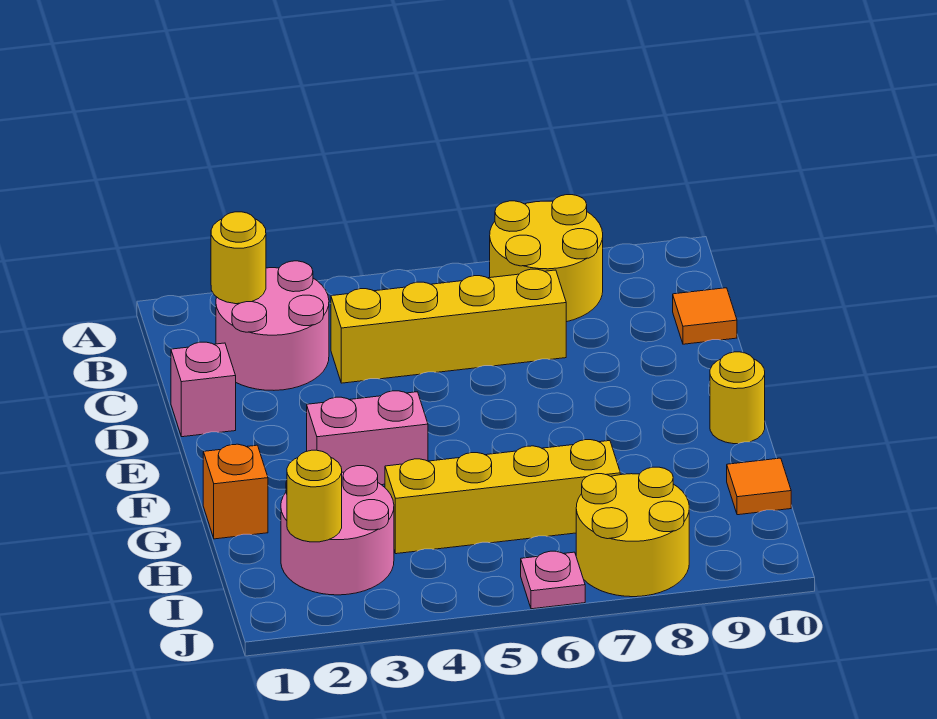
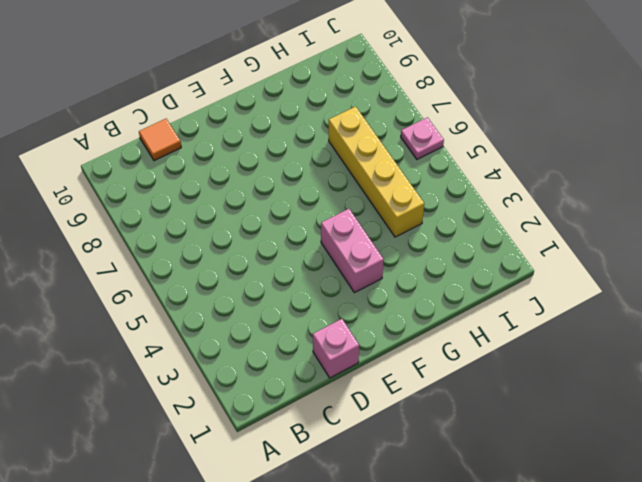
none -> yellow round brick A7:B8 level 1
none -> pink round brick B2:C3 level 1
none -> yellow brick C4:C7 level 1

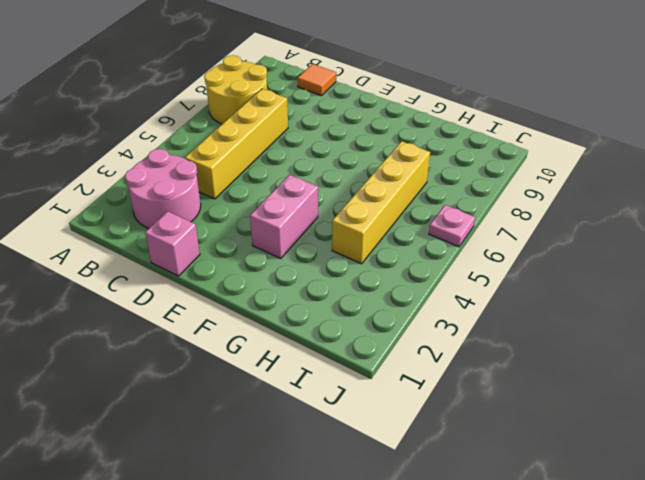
none -> yellow round brick F10 level 1
none -> orange brick G1 level 1
none -> pink round brick H2:I3 level 1

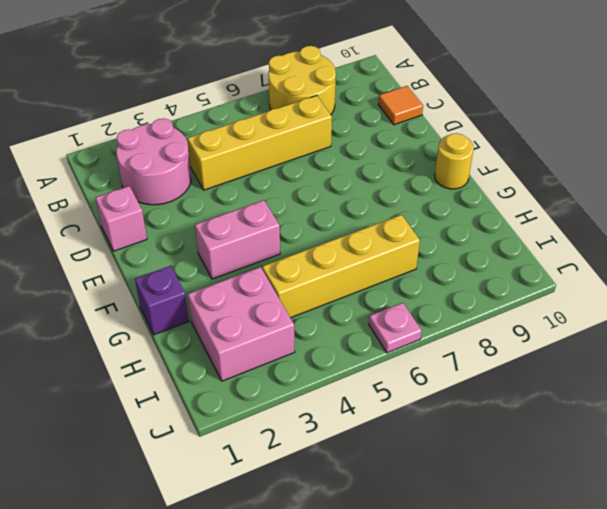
purple brick G1 level 1 -> orange brick G1 level 1
pink brick H2:I3 level 1 -> pink round brick H2:I3 level 1
none -> orange tile H10 level 1
none -> yellow round brick I7:J8 level 1
none -> yellow round brick B2 level 2

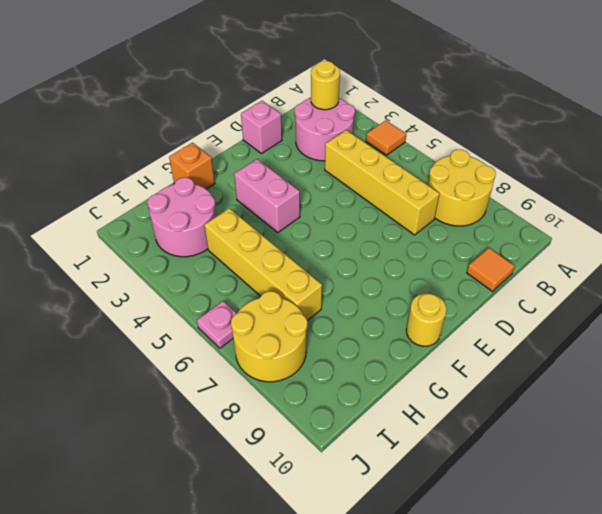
orange tile A4 level 1 -> orange tile H10 level 1
none -> yellow round brick I2 level 2

